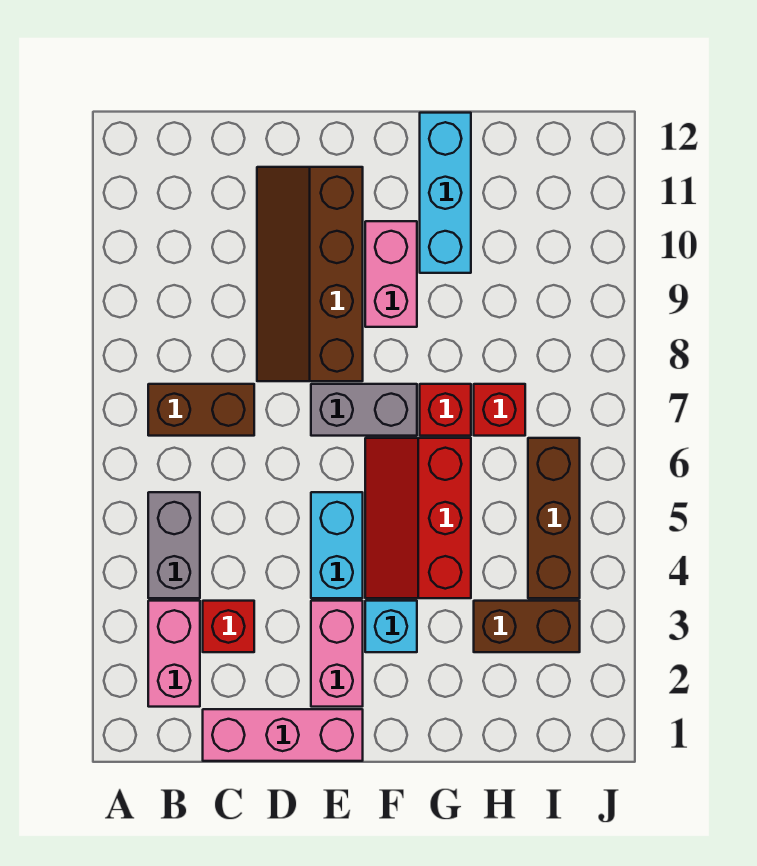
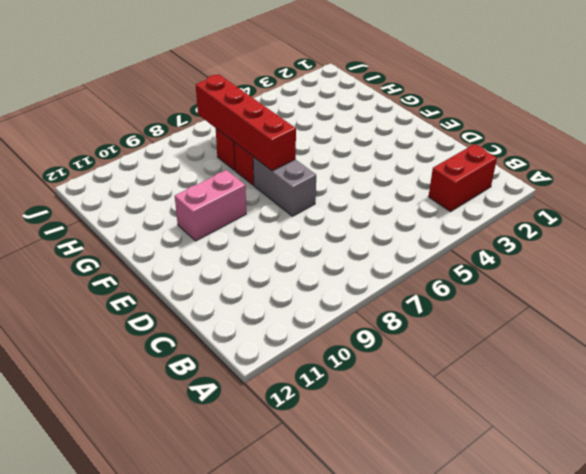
red brick B2:B3 level 1 -> pink brick B2:B3 level 1
red brick F7:I7 level 2 -> none
none -> grey brick B4:B5 level 1
none -> brown brick B7:C7 level 1
none -> pink brick C1:E1 level 1

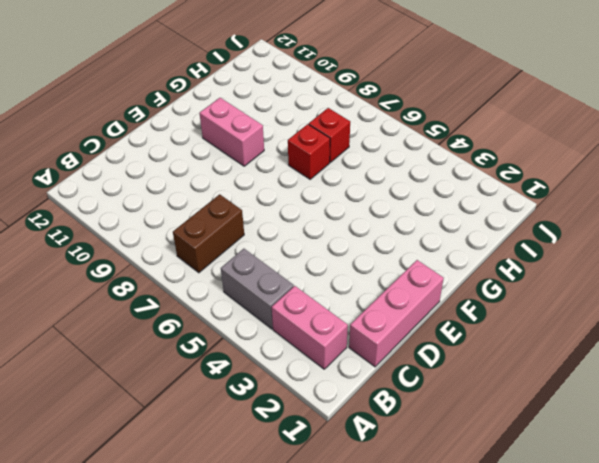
none -> red brick C3 level 1
none -> brown slope D8:E11 level 1 top E
none -> pink brick E2:E3 level 1

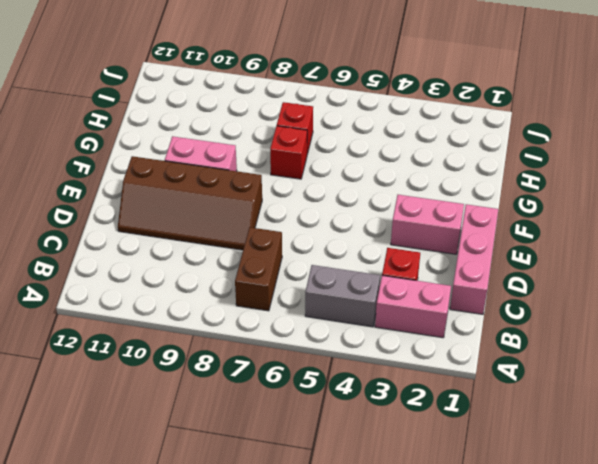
none -> cyan brick E4:E5 level 1
none -> grey brick E7:F7 level 1
none -> cyan brick F3 level 1

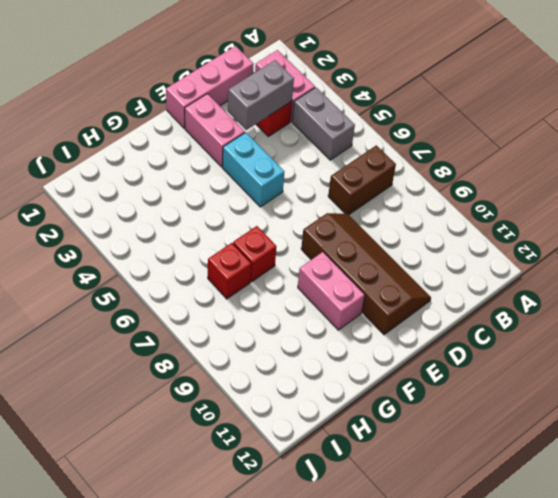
grey brick C3:D3 level 2 -> grey brick E7:F7 level 1
none -> cyan brick F3 level 1
none -> red slope F4:G6 level 1 top G
none -> cyan brick G10:G12 level 1

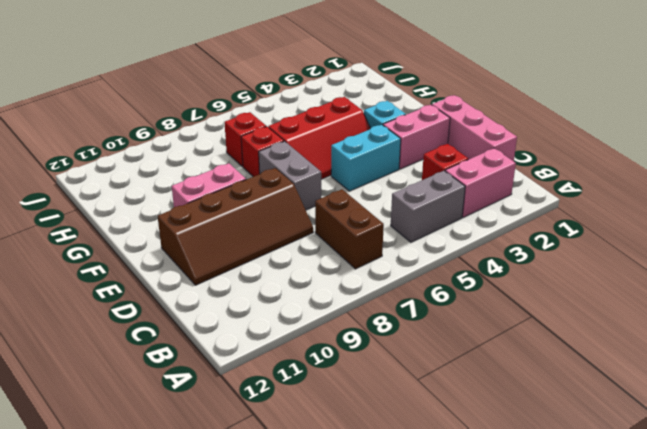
none -> cyan brick G10:G12 level 1
none -> brown brick H3:I3 level 1
none -> brown brick I4:I6 level 1

